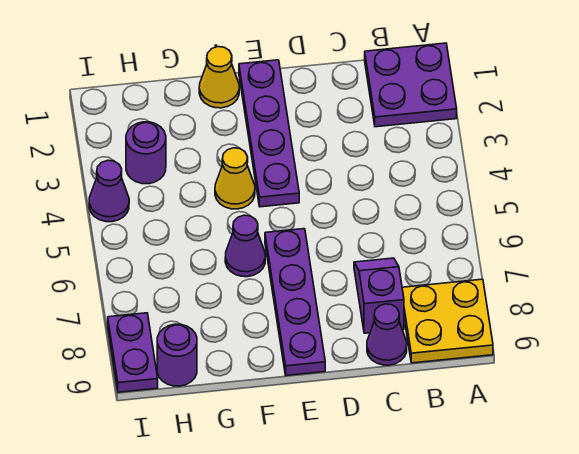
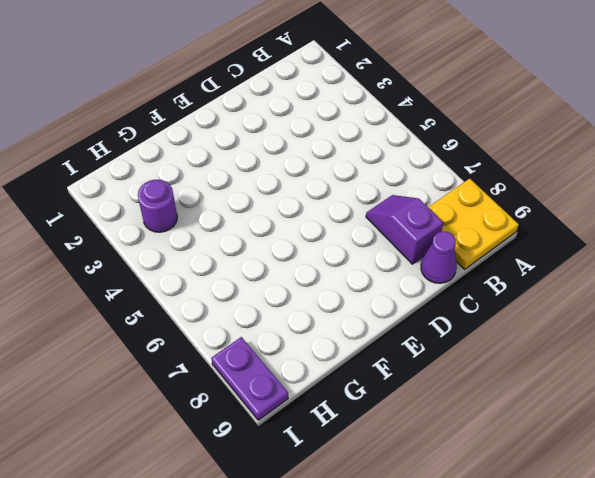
none -> purple plate A1:B2 level 1
none -> purple plate E1:E4 level 1
none -> purple plate E6:E9 level 1

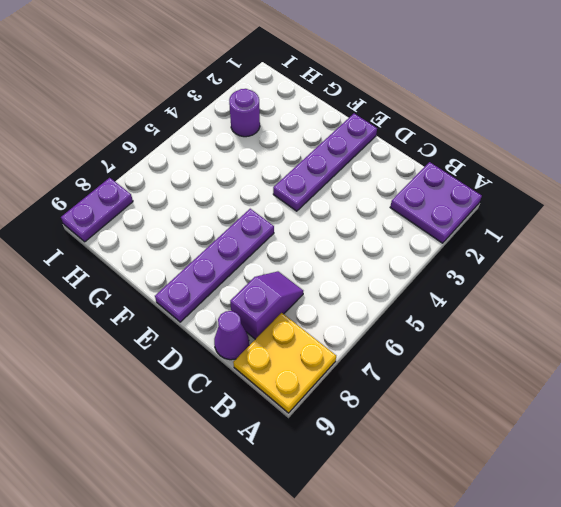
none -> yellow cone F1 level 1
none -> yellow cone F4 level 1
none -> purple cone F6 level 1

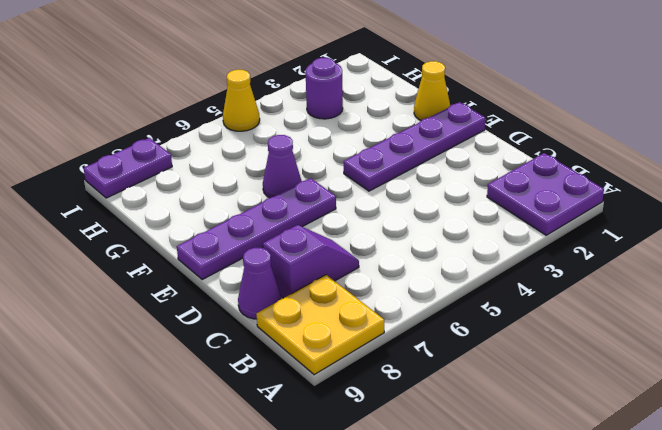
yellow cone I5 level 1 -> yellow cone F4 level 1
none -> purple round brick H9 level 1
none -> purple cone I4 level 1

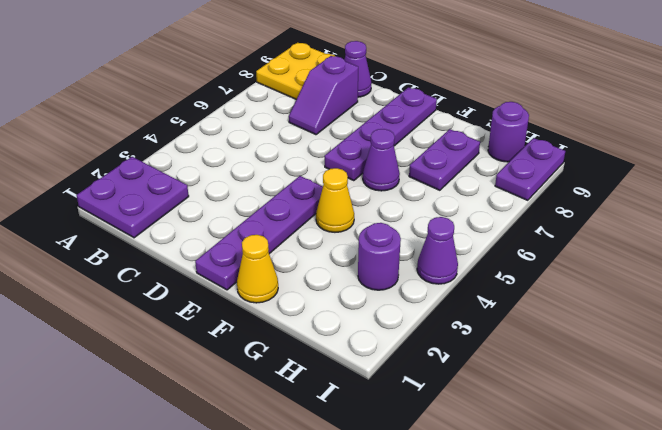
purple plate G7:G8 level 1 -> none

